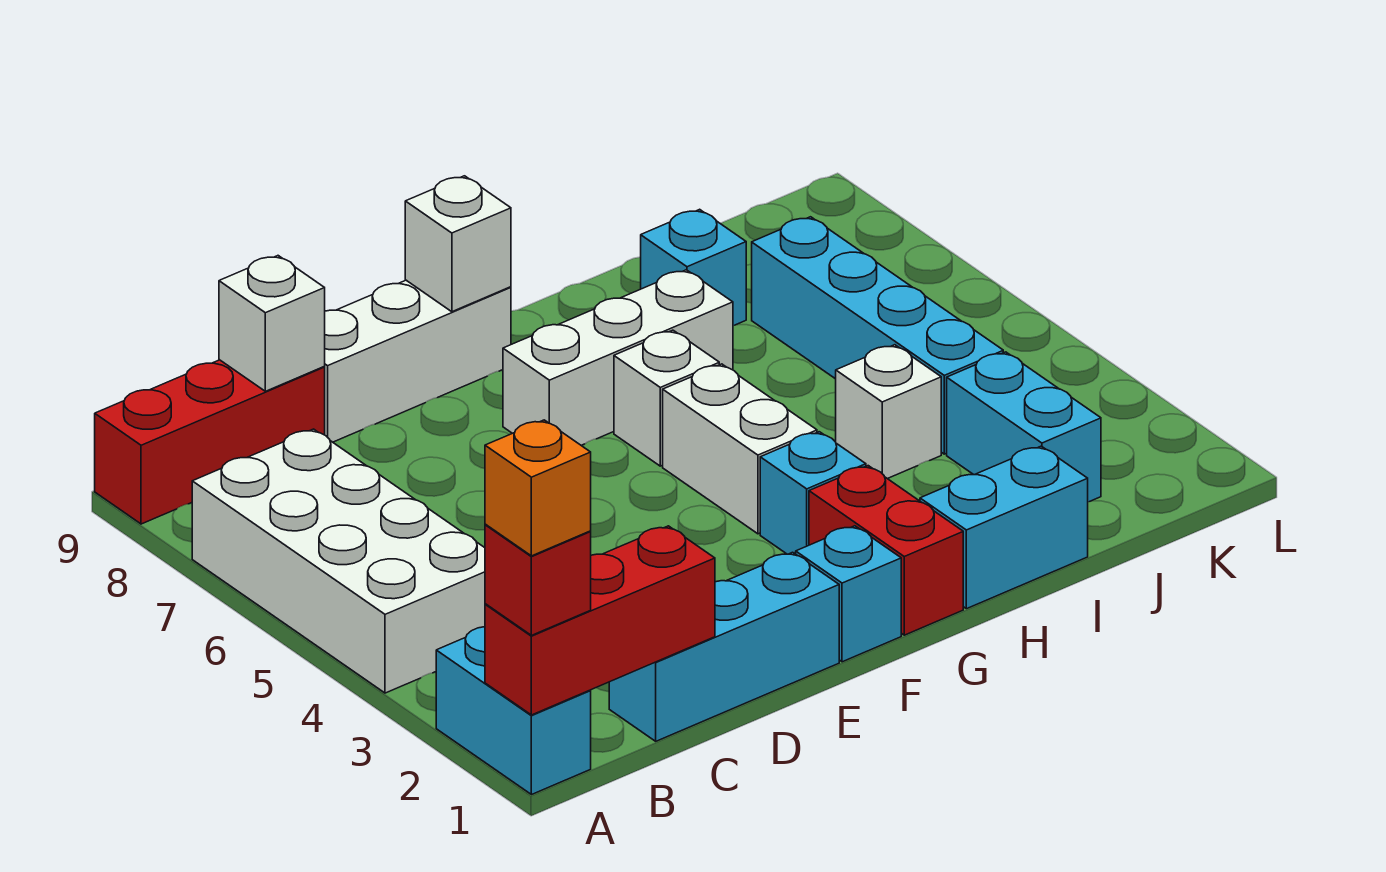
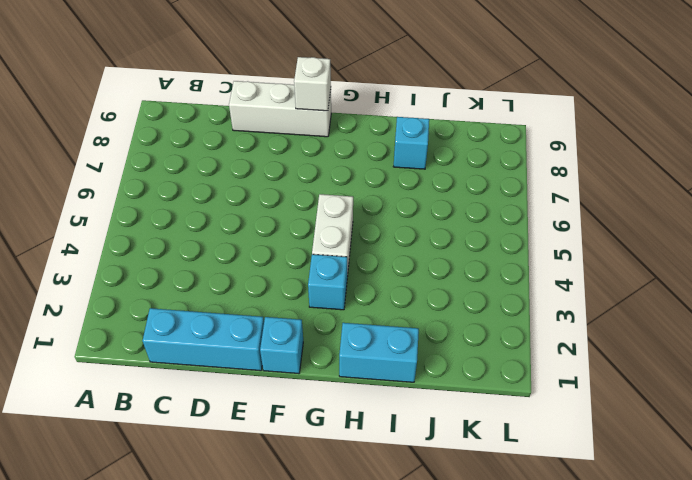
none -> cyan brick A1:A2 level 1
none -> white brick A4:B7 level 1
none -> red brick A9:C9 level 1

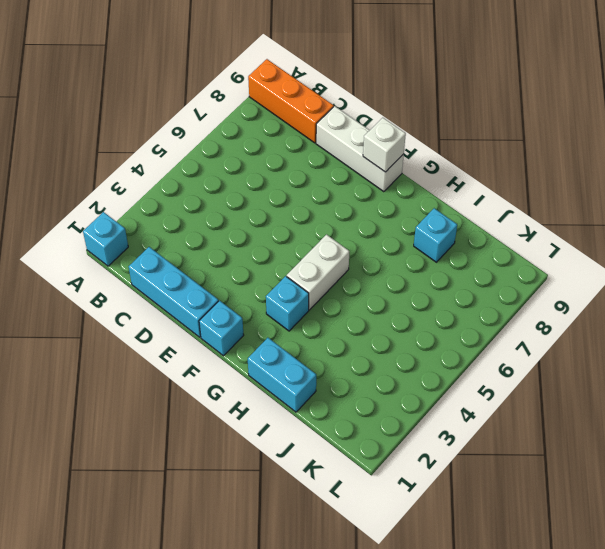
cyan brick A1 level 1 -> cyan brick A1:A2 level 1
orange brick A9:C9 level 1 -> red brick A9:C9 level 1
none -> white brick A4:B7 level 1
none -> white brick F7:H7 level 1
none -> red brick G1:G2 level 1

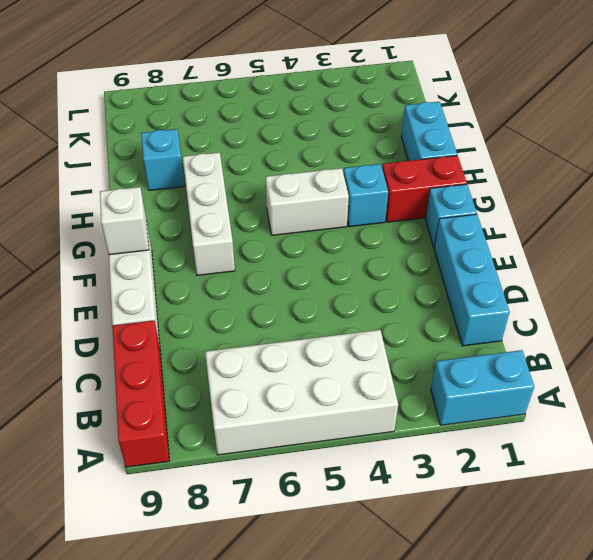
none -> white brick G6 level 1
none -> white brick I4 level 1
none -> cyan brick J2:J3 level 1

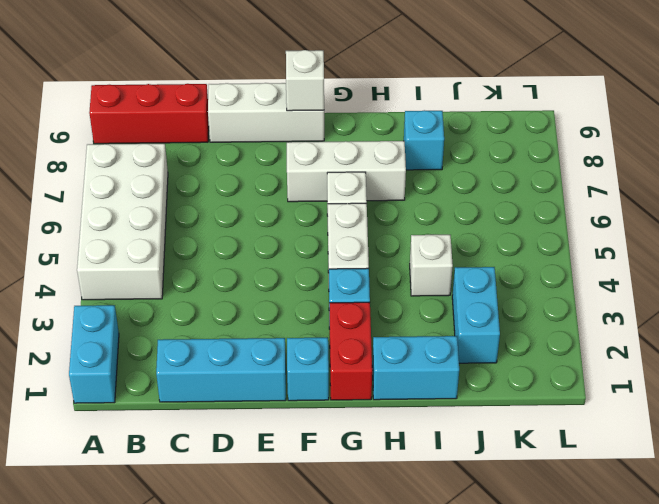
none -> cyan brick J4:J7 level 1
none -> red brick A1:C1 level 2
none -> white brick C9 level 2

